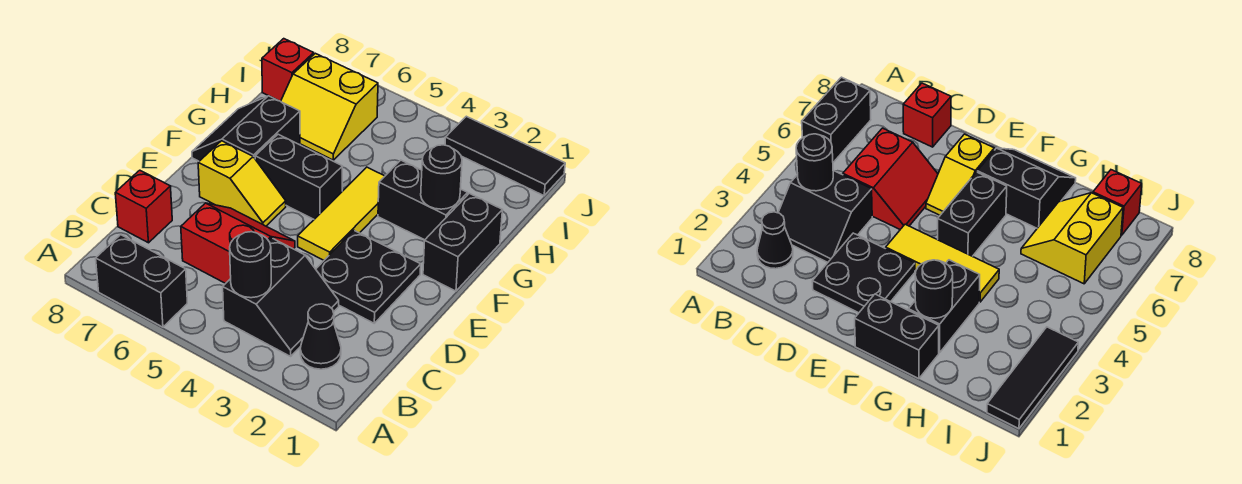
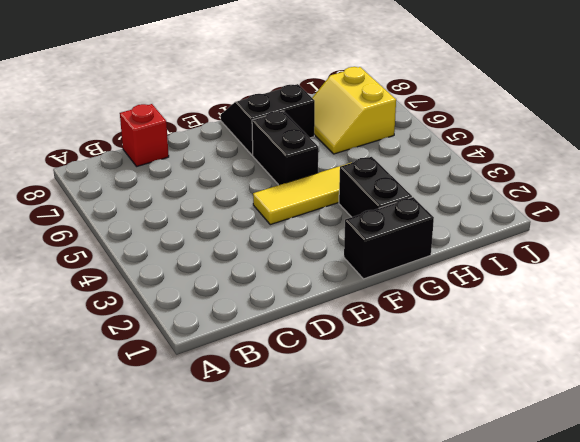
none -> black brick A6:A7 level 1
none -> black cone B2 level 1
none -> black slope B3:C4 level 1 top 4

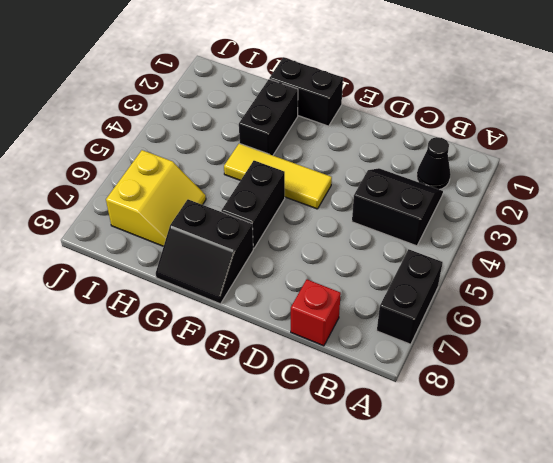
none -> red slope C5:D6 level 1 top C
none -> black plate D2:E3 level 1
none -> yellow slope E6:E7 level 1 top 7

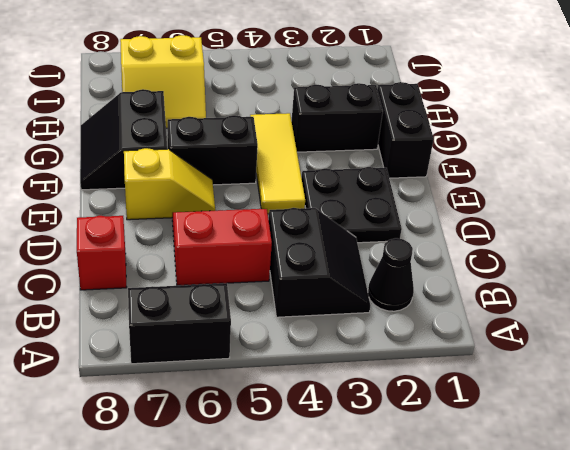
none -> red brick I8 level 1
none -> black tile J1:J3 level 1
none -> black round brick B4 level 2

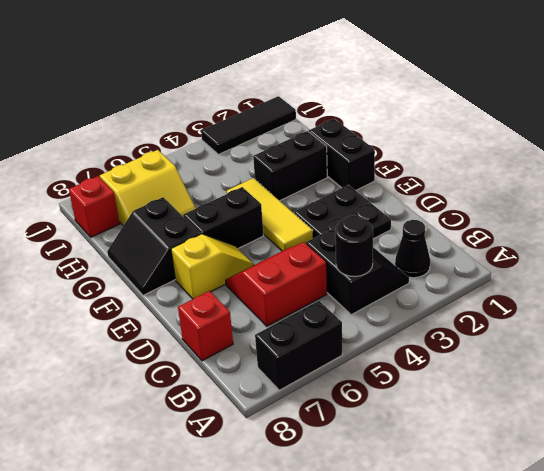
none -> black round brick G2 level 2

